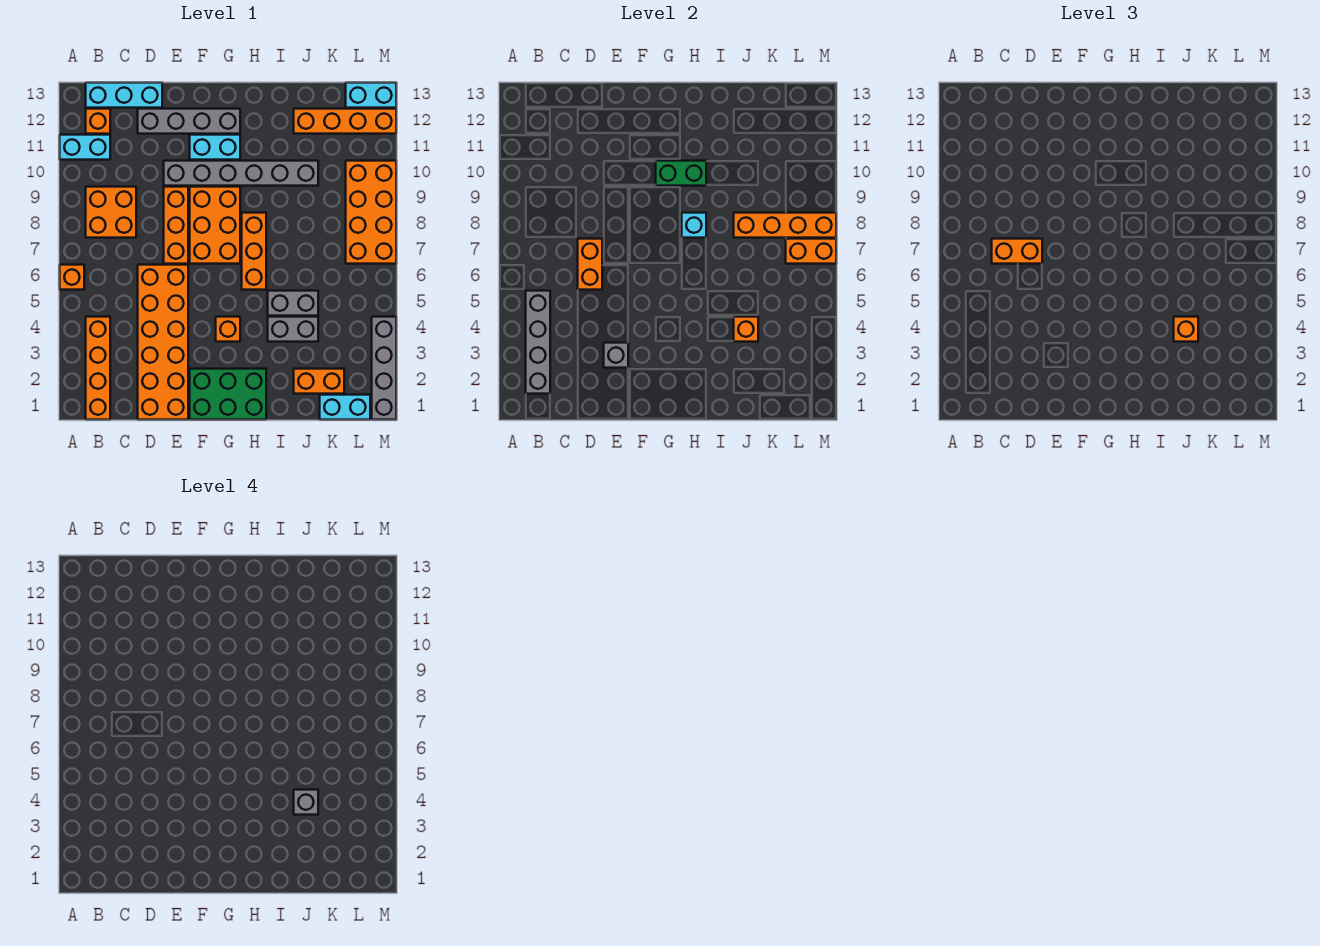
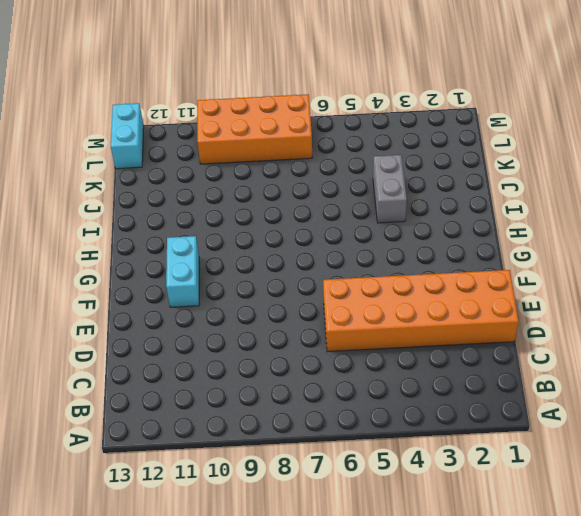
none -> orange brick A6 level 1
none -> cyan brick A11:B11 level 1
none -> orange brick B1:B4 level 1
none -> orange brick B8:C9 level 1

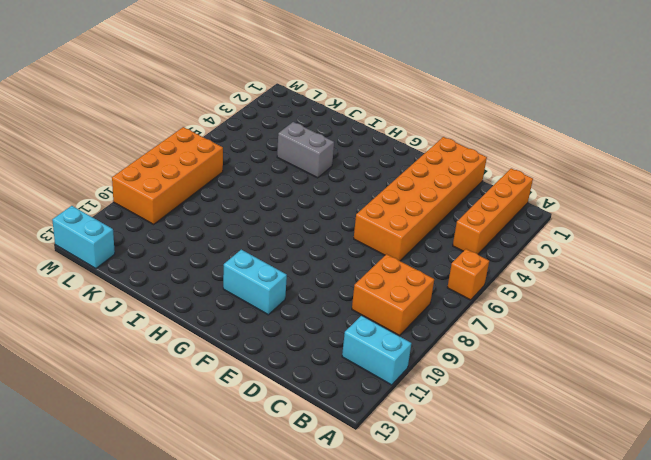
none -> orange brick B12 level 1
none -> cyan brick B13:D13 level 1
none -> grey brick D12:G12 level 1
none -> orange brick E7:E9 level 1

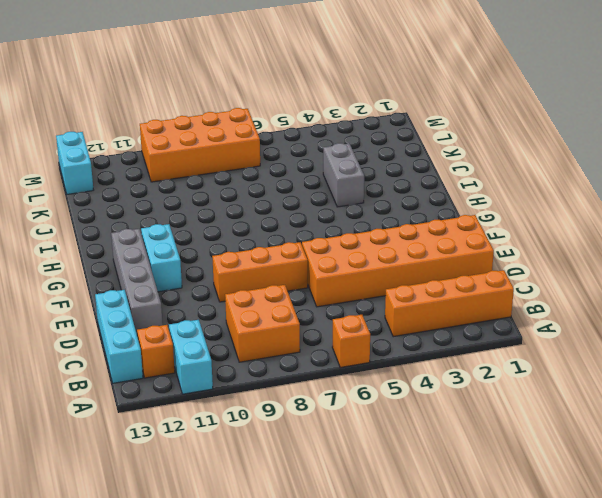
none -> grey brick E10:J10 level 1
none -> green brick F1:H2 level 1
none -> orange brick F7:G9 level 1
none -> orange brick G4 level 1

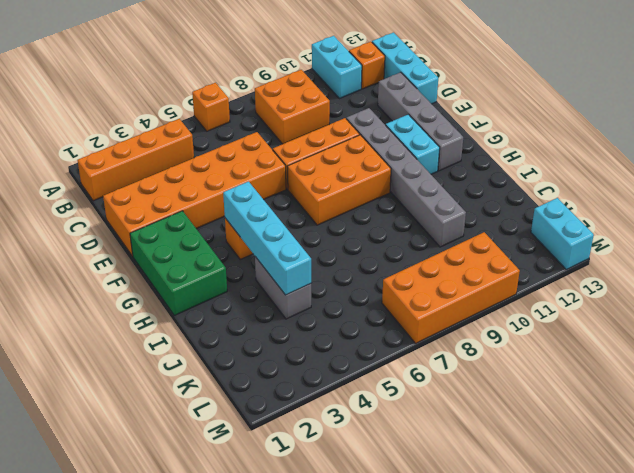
cyan brick G4:J4 level 2 -> orange brick J4 level 2
none -> orange brick H6:H8 level 1
none -> grey brick I5:J5 level 1
none -> orange brick J2:K2 level 1
none -> orange brick J12:M12 level 1

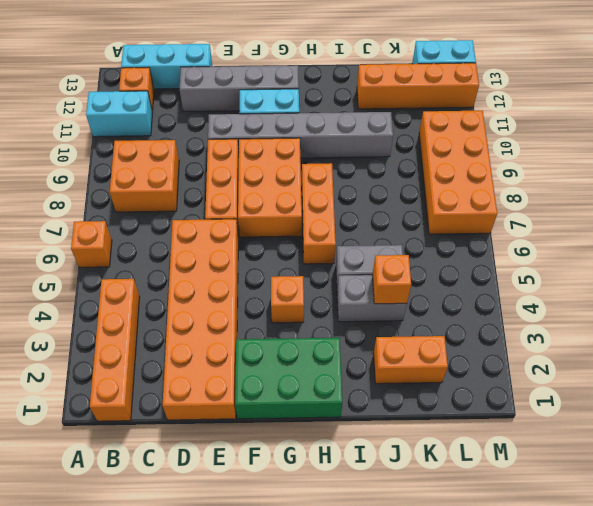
none -> cyan brick K1:L1 level 1
none -> grey brick M1:M4 level 1
none -> grey brick B2:B5 level 2
none -> orange brick D6:D7 level 2

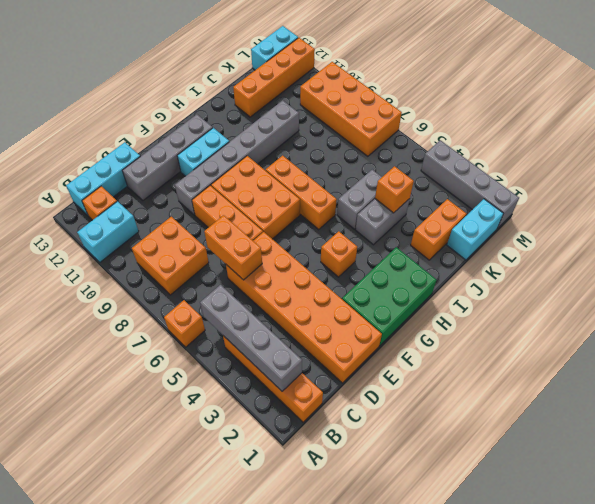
none -> grey brick E3 level 2
none -> green brick G10:H10 level 2
none -> cyan brick H8 level 2
none -> orange brick J8:M8 level 2

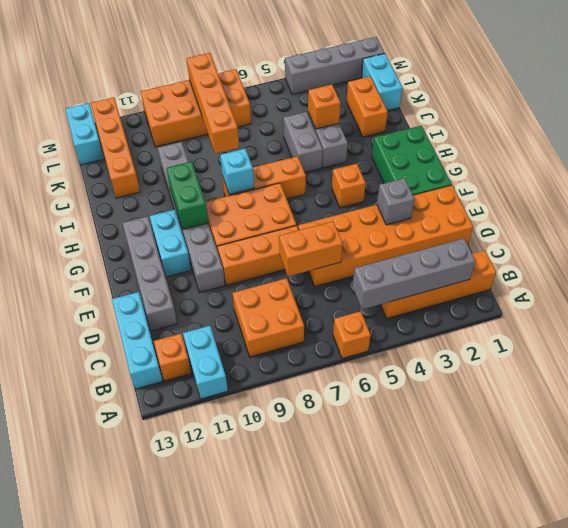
none -> orange brick L7:M7 level 2
none -> orange brick C7:D7 level 3
none -> orange brick J4 level 3
none -> grey brick J4 level 4

